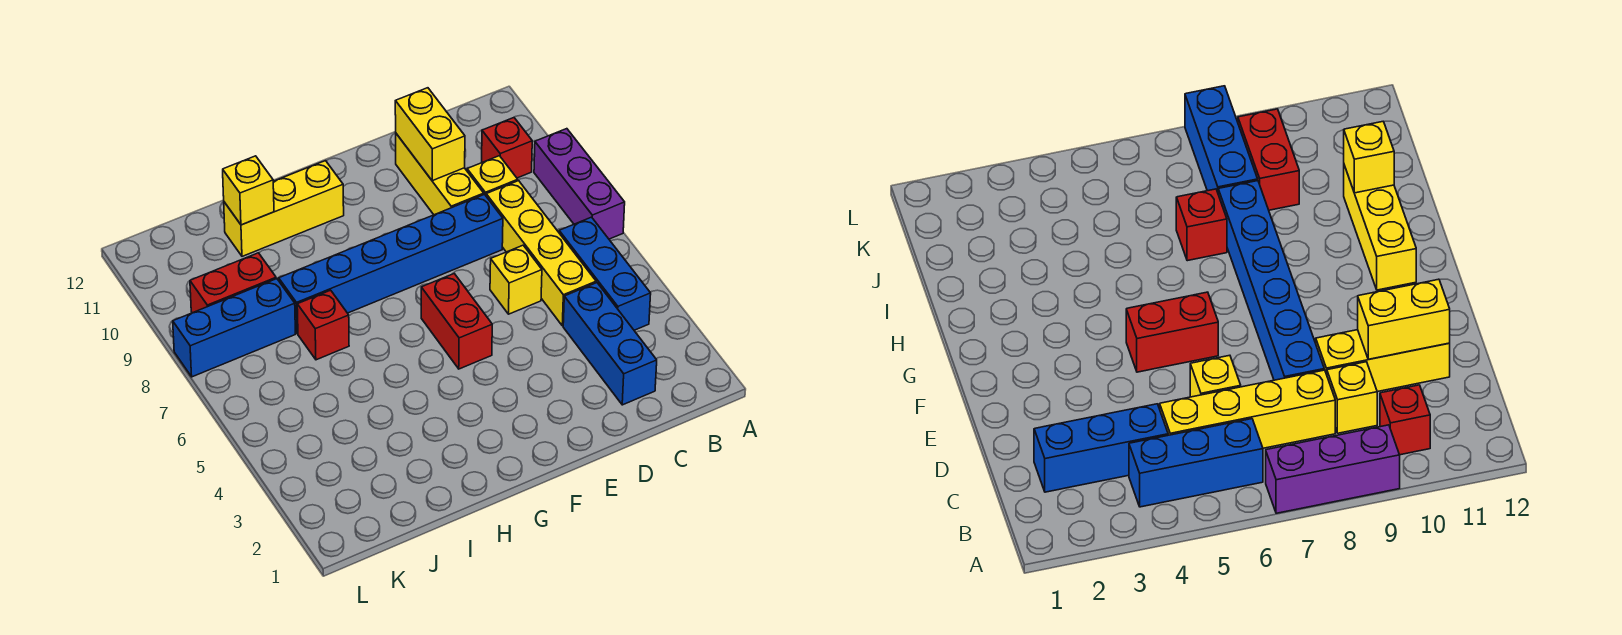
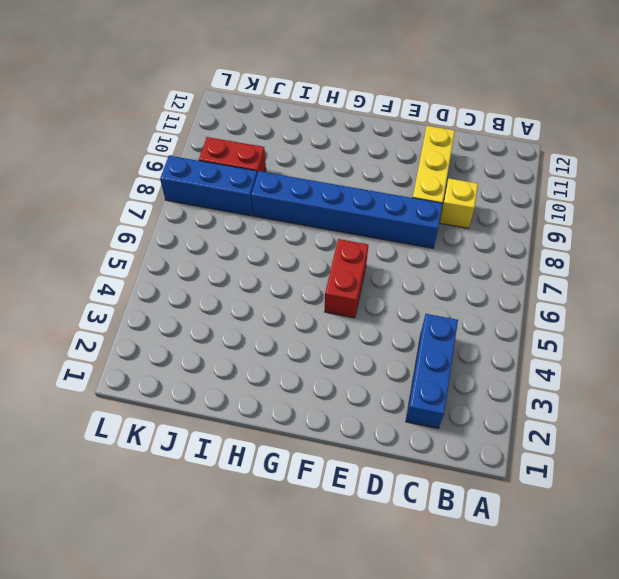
none -> purple brick A7:A9 level 1
none -> blue brick B4:B6 level 1
none -> red brick B10 level 1

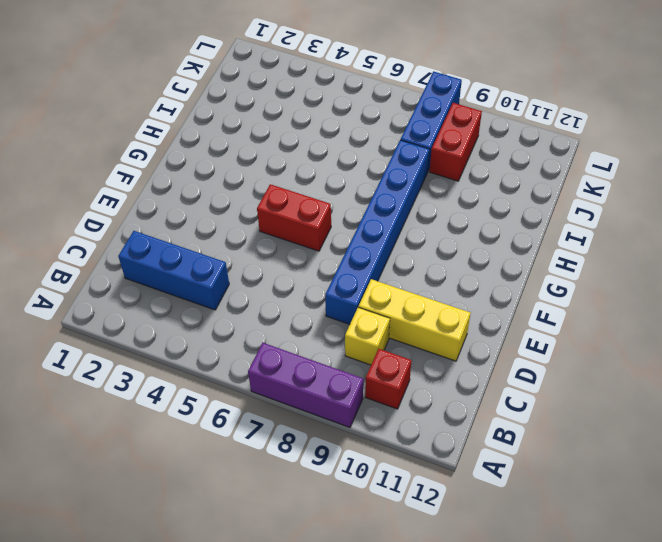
none -> blue brick B4:B6 level 1
none -> yellow brick C5:C8 level 1
none -> yellow brick D6 level 1

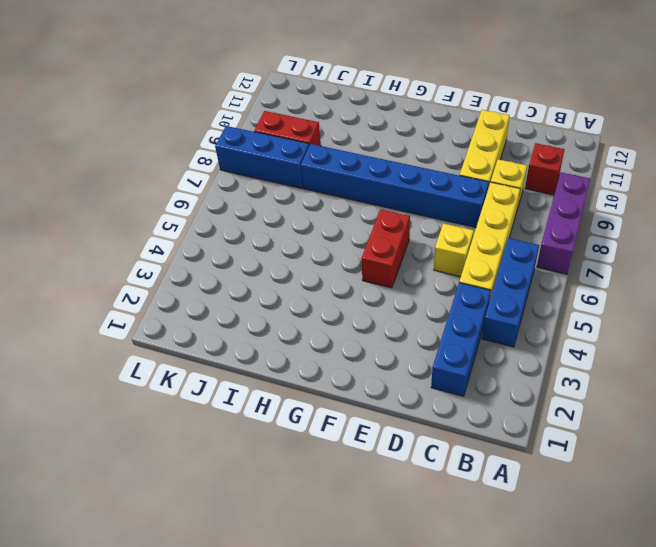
none -> yellow brick G11:I11 level 1
none -> red brick I7 level 1
none -> yellow brick D10:D11 level 2

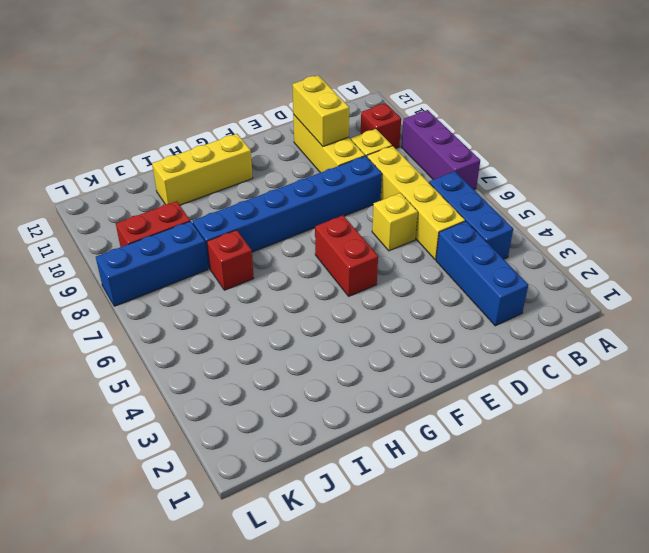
none -> yellow brick I11 level 2

